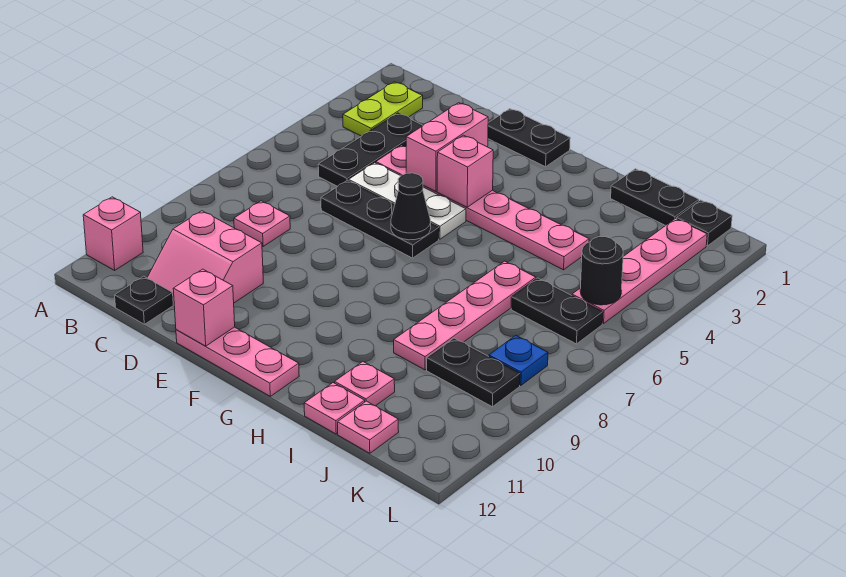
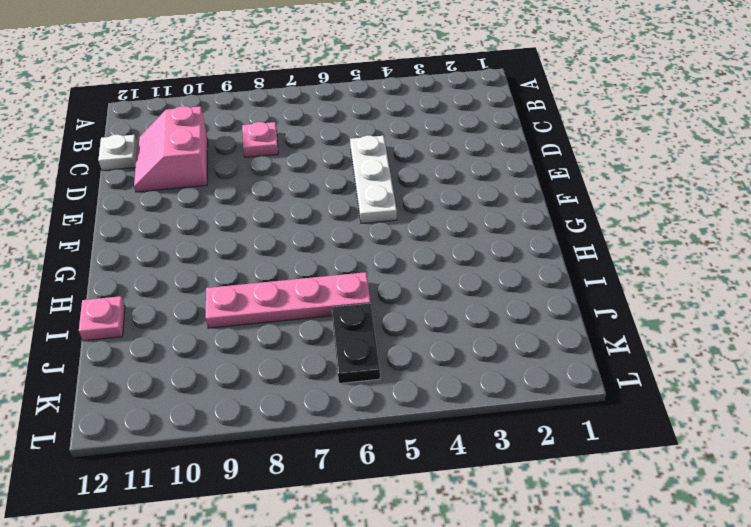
white plate C12 level 1 -> black plate C12 level 1
none -> pink brick A11 level 1
none -> lime plate B2:B3 level 1
none -> black plate C3:C5 level 1

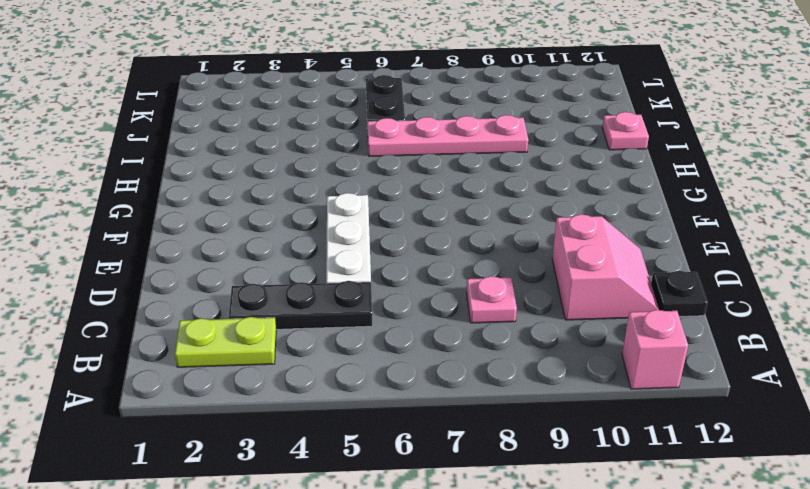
none -> pink plate D4:I4 level 1
none -> black plate D6:F6 level 1
none -> black plate E1:F1 level 1

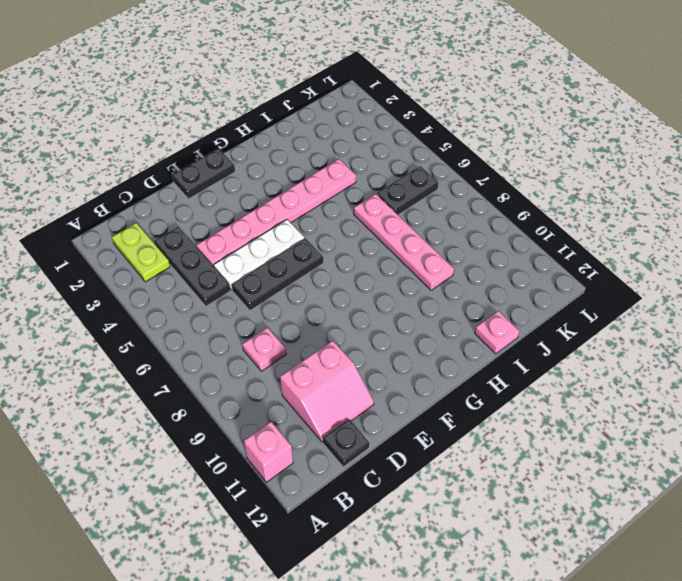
none -> pink plate E12:G12 level 1
none -> black plate I1:J1 level 1
none -> pink plate I11 level 1

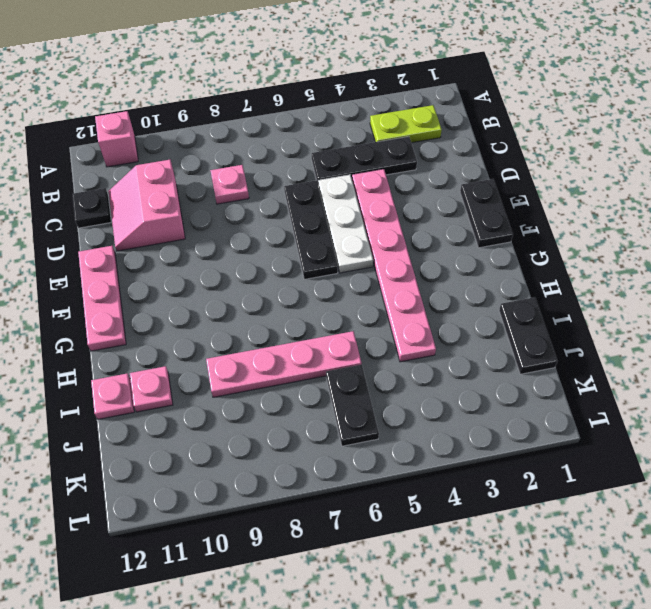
none -> black plate J9:K9 level 1
none -> pink plate J12 level 1
none -> black plate K1 level 1

